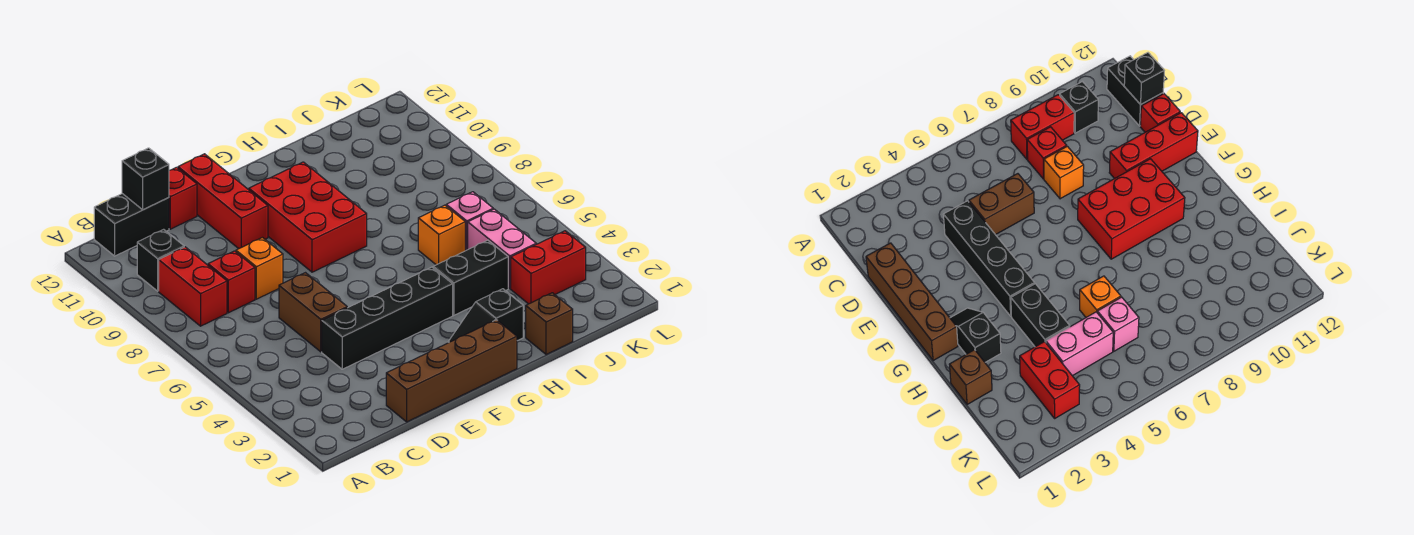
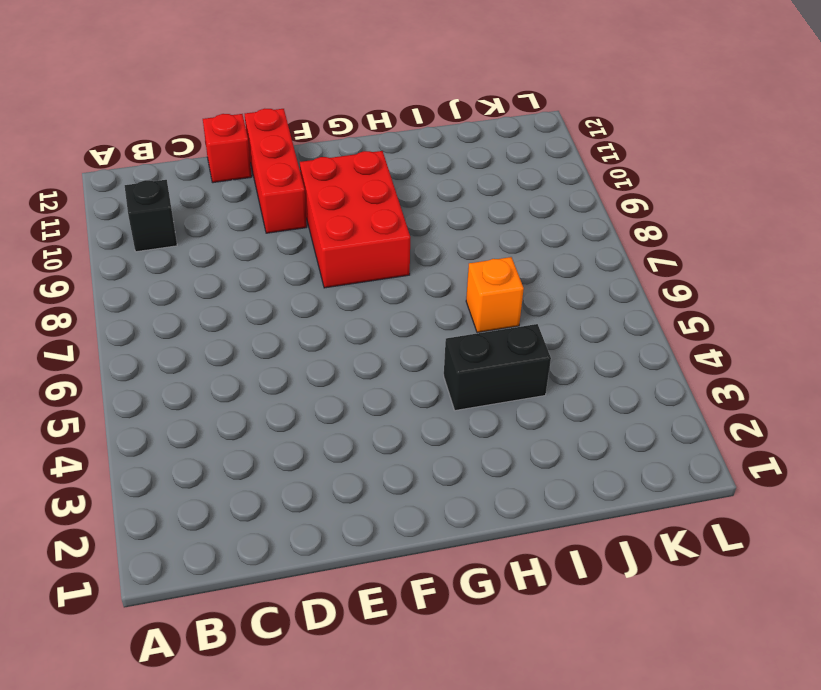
none -> red brick B8:B9 level 1
none -> black brick B12:C12 level 1
none -> red brick C8 level 1

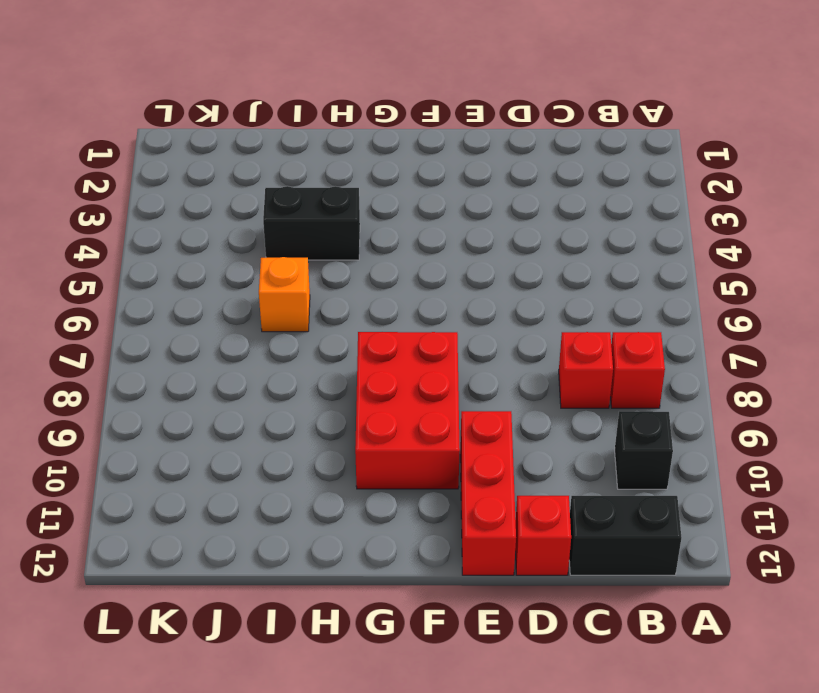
red brick B8 level 1 -> red brick B8:B9 level 1
none -> brown brick D1:G1 level 1
none -> black brick D4:G4 level 1
none -> brown brick D5:D6 level 1

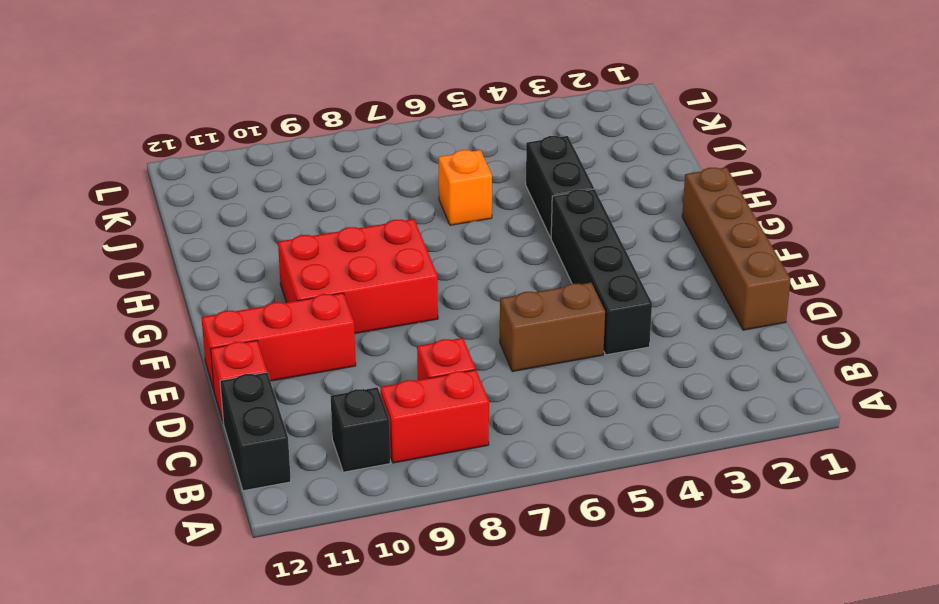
none -> orange brick D8 level 1
none -> black slope G2:H2 level 1 top H
none -> brown brick I1 level 1

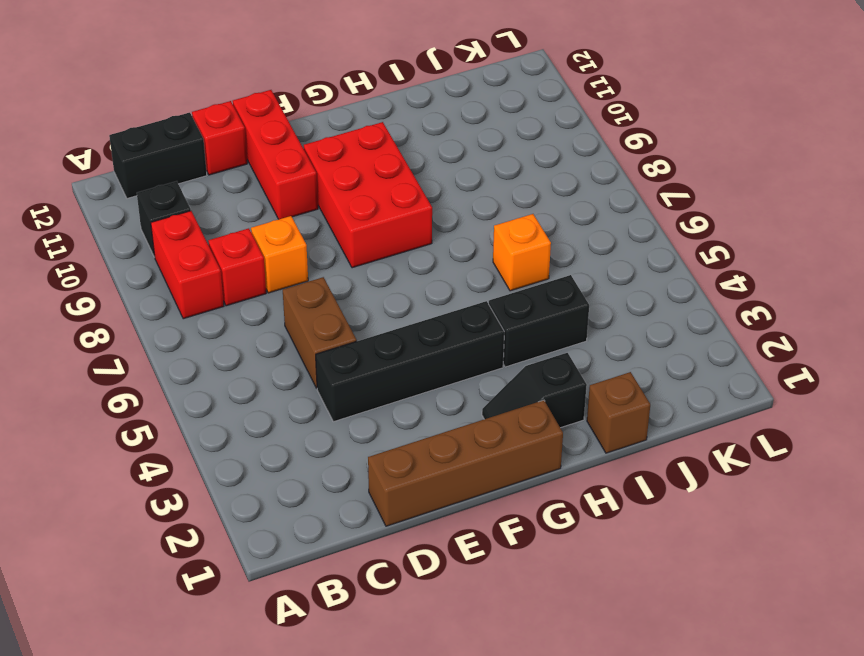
none -> red brick J3:K3 level 1
none -> pink brick J4:J5 level 1
none -> pink brick J6 level 1

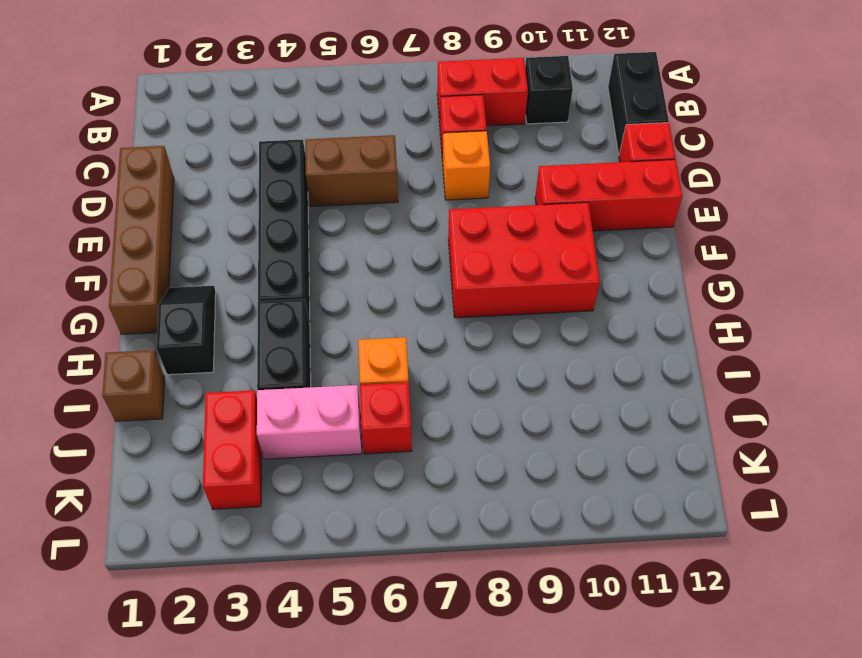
red brick J6 level 1 -> pink brick J6 level 1
none -> black brick C12 level 2

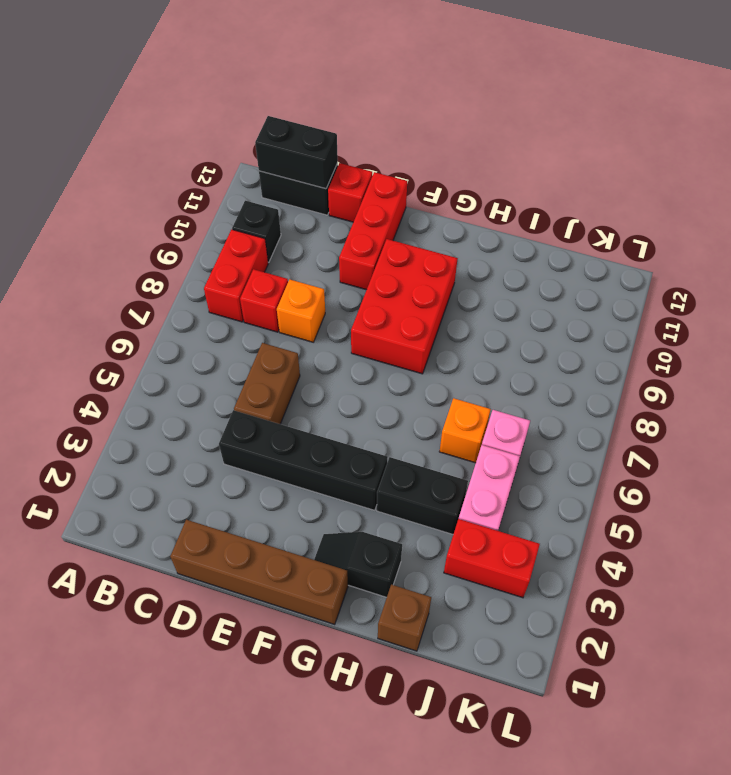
black brick B12:C12 level 2 -> black brick C12 level 2

